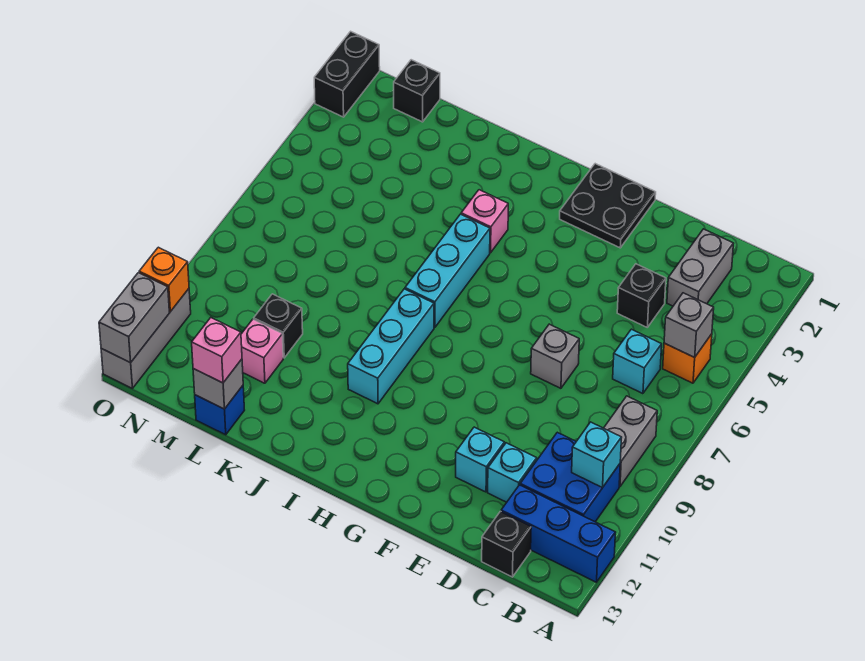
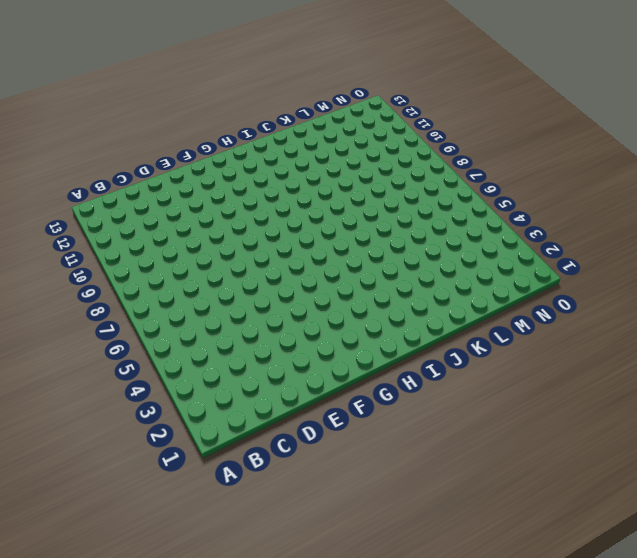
none -> blue brick A12:C12 level 1
none -> orange brick B5 level 1
none -> grey brick B8:B9 level 1

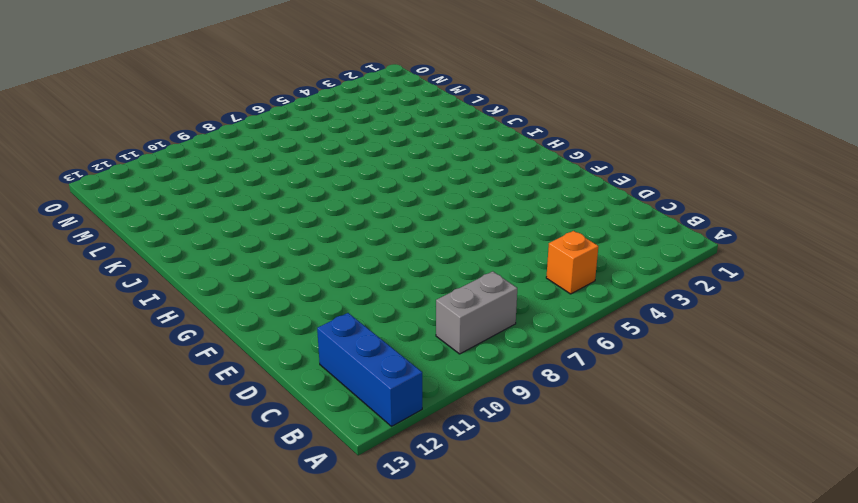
none -> blue brick B10:C11 level 1
none -> grey brick C2:C3 level 1
none -> cyan brick C6 level 1

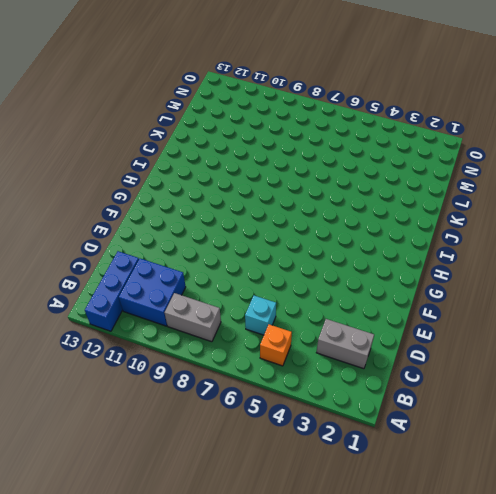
none -> black brick C13 level 1
none -> black brick D4 level 1
none -> cyan brick D11 level 1

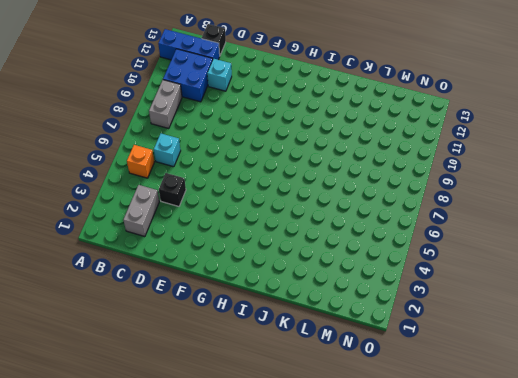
none -> grey brick E7 level 1
none -> cyan brick E11 level 1
none -> black plate F1:G2 level 1

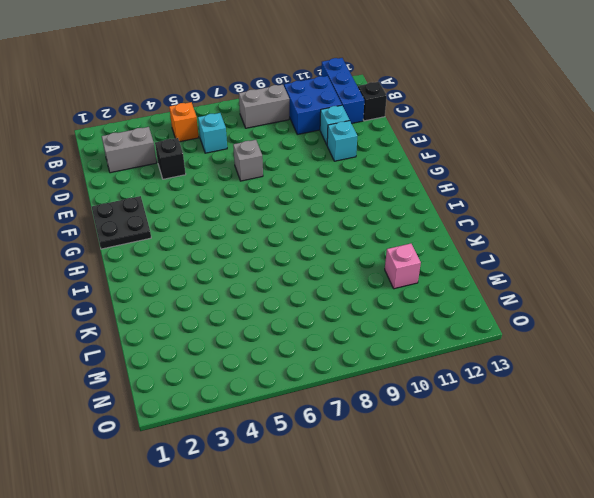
none -> pink brick I4 level 1
none -> cyan brick I5:I7 level 1
none -> cyan brick I8:I10 level 1

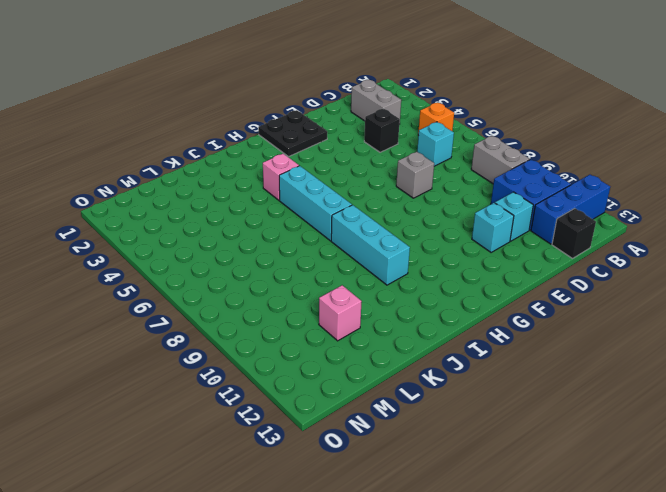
none -> black brick L10 level 1
none -> blue brick L13 level 1
none -> black brick M1 level 1

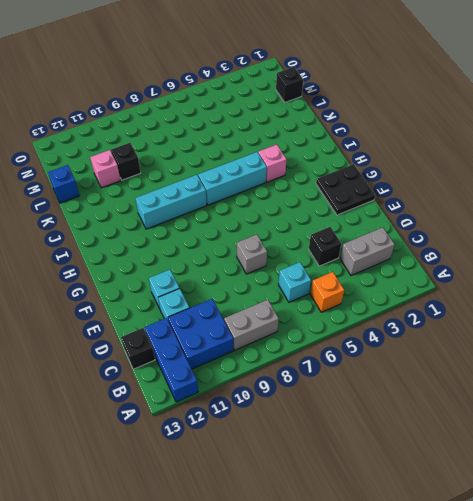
none -> black brick O1:O2 level 1
none -> grey brick O11:O13 level 1
none -> grey brick B5 level 2

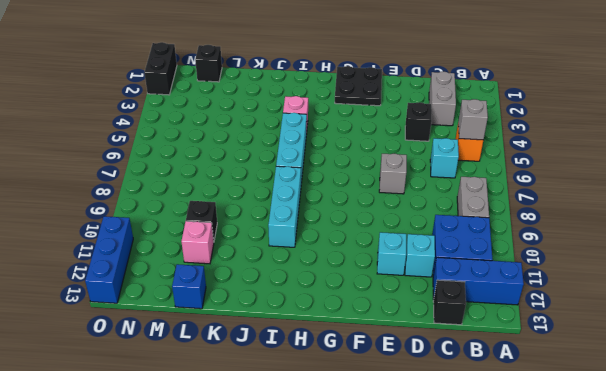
blue brick O11:O13 level 1 -> grey brick O11:O13 level 1
none -> cyan brick B10 level 2
none -> grey brick L13 level 2
none -> orange brick O11 level 2

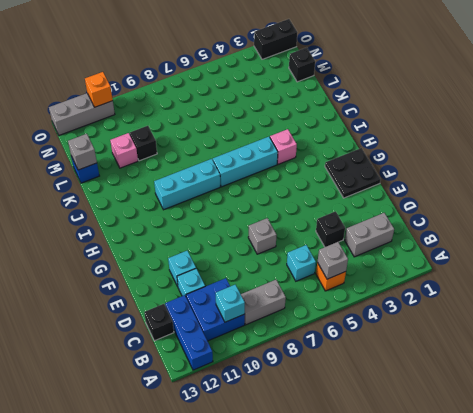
none -> grey brick O12:O13 level 2
none -> pink brick L13 level 3

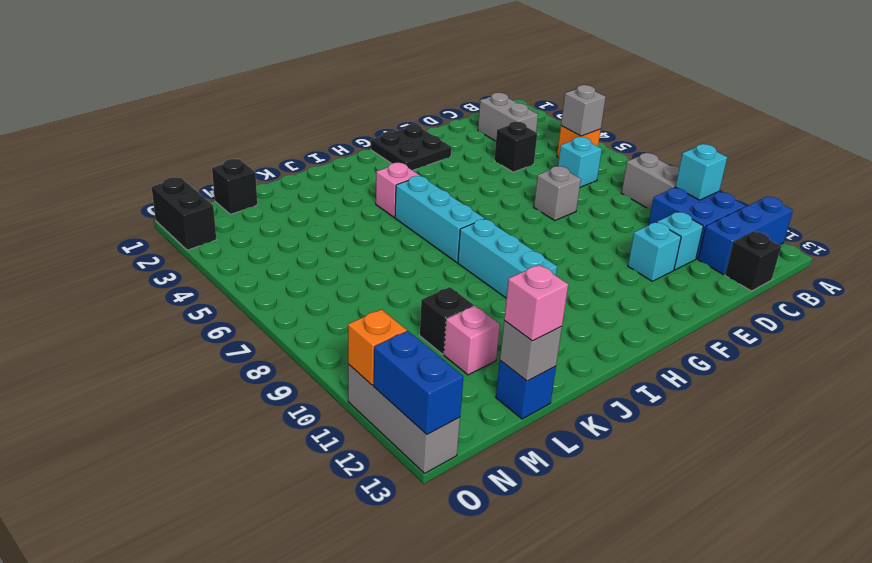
blue brick O12:O13 level 2 -> grey brick O12:O13 level 2

